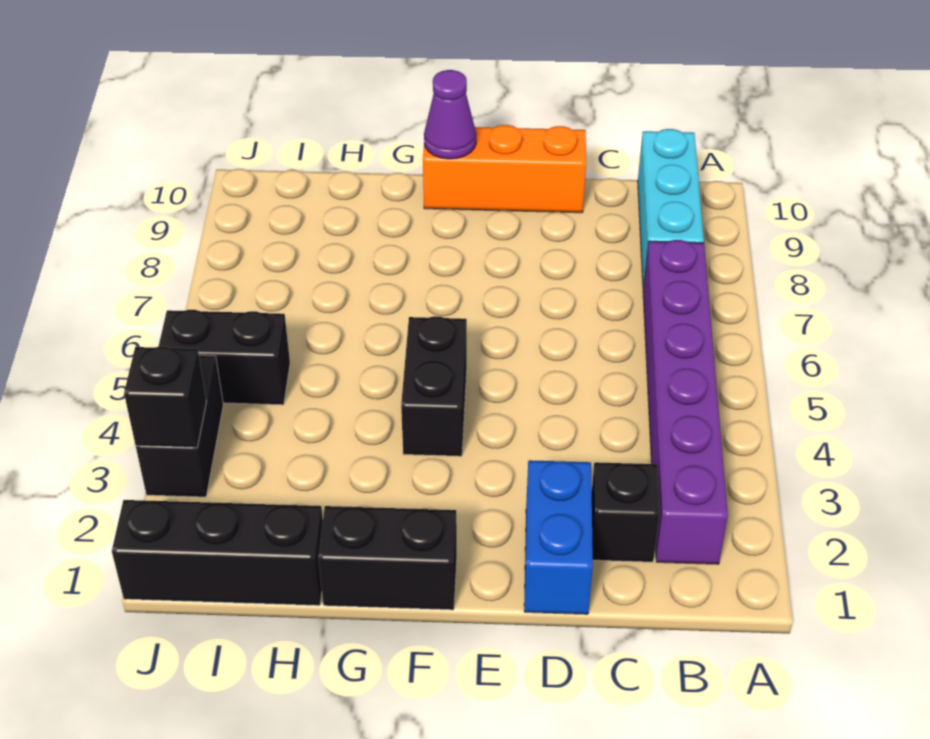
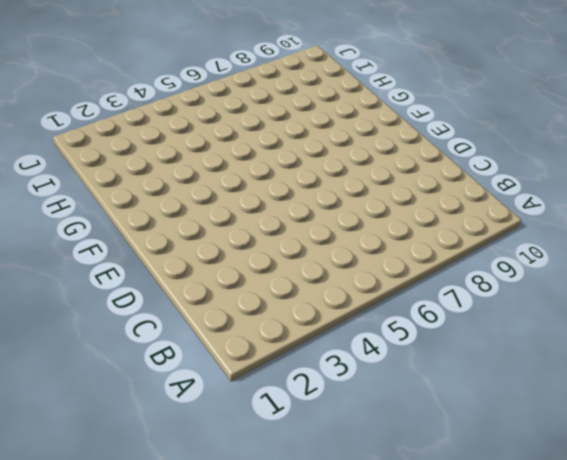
none -> purple brick B2:B7 level 1
none -> cyan brick B8:B10 level 1
none -> black brick C2 level 1

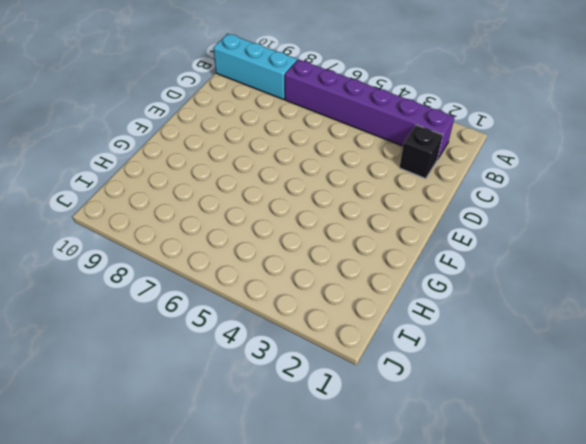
none -> blue brick D1:D2 level 1
none -> orange brick D10:F10 level 1
none -> black brick F1:G1 level 1

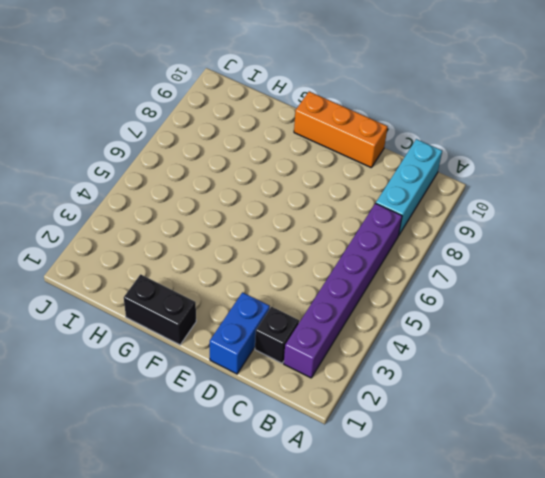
none -> black brick F4:F5 level 1
none -> black brick H1:J1 level 1
none -> black brick I5:J5 level 1

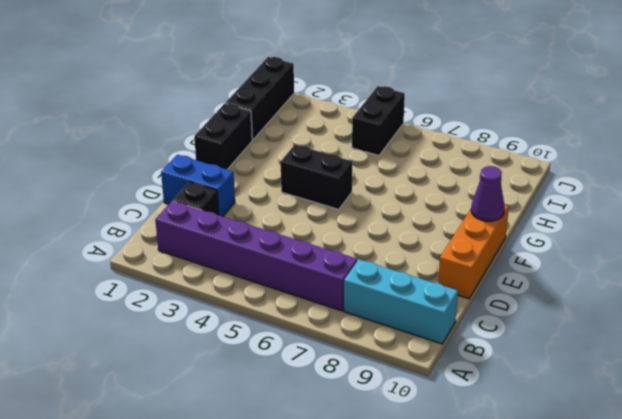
none -> black brick J3:J4 level 1
none -> black brick J3 level 2

